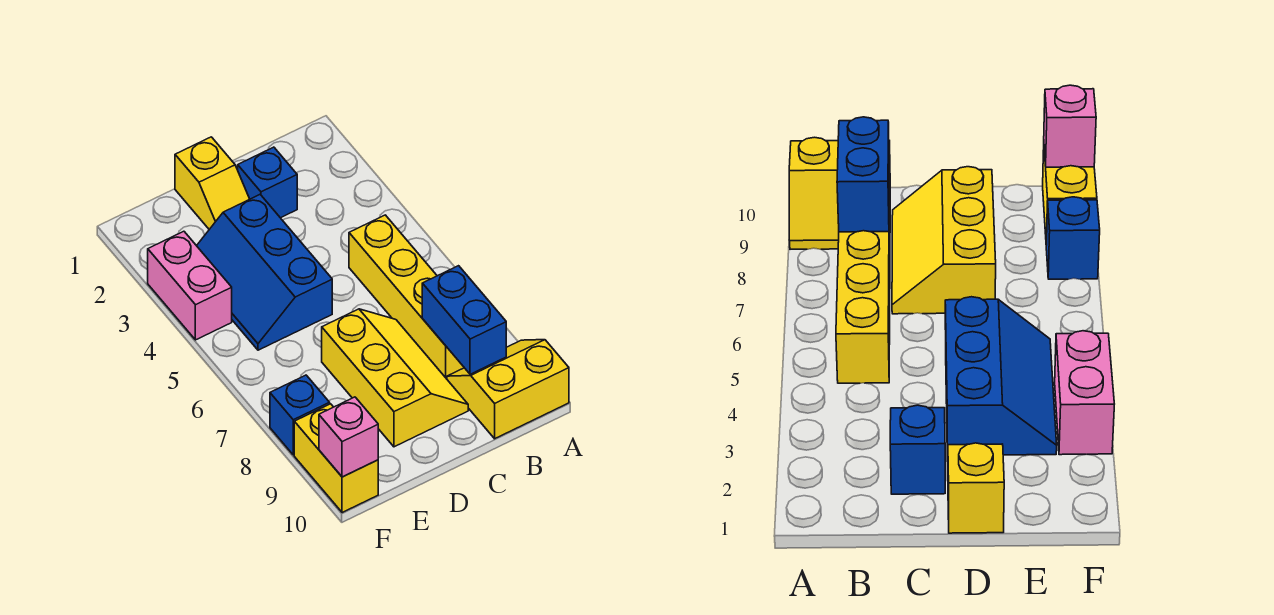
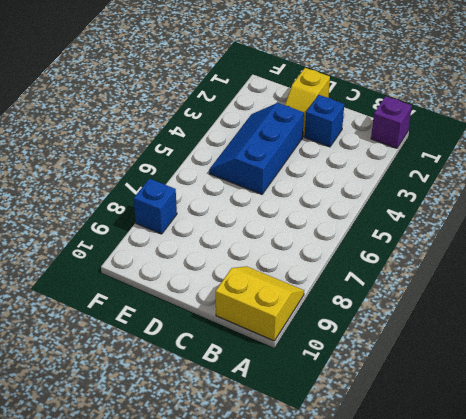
purple brick A1 level 1 -> none
none -> yellow brick B5:B8 level 1
none -> yellow slope C7:D9 level 1 top D

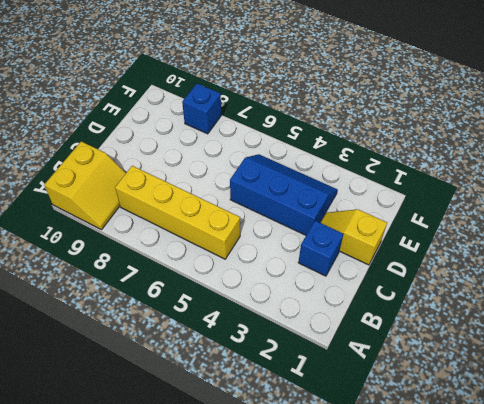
none -> yellow slope C7:D9 level 1 top D
none -> pink brick F3:F4 level 1

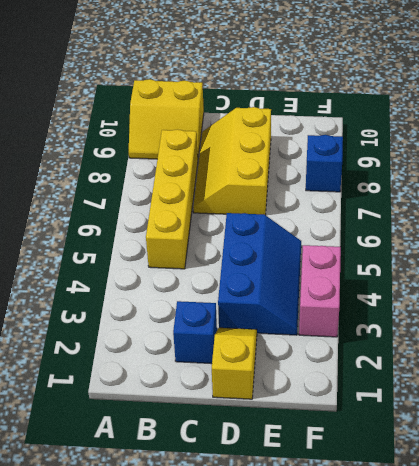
none -> yellow brick F9:F10 level 1
none -> blue brick B8:B9 level 2

